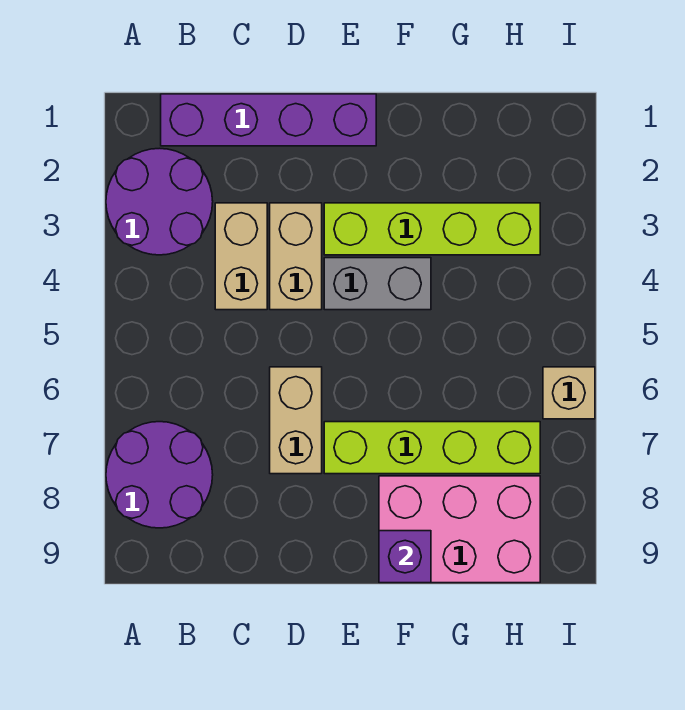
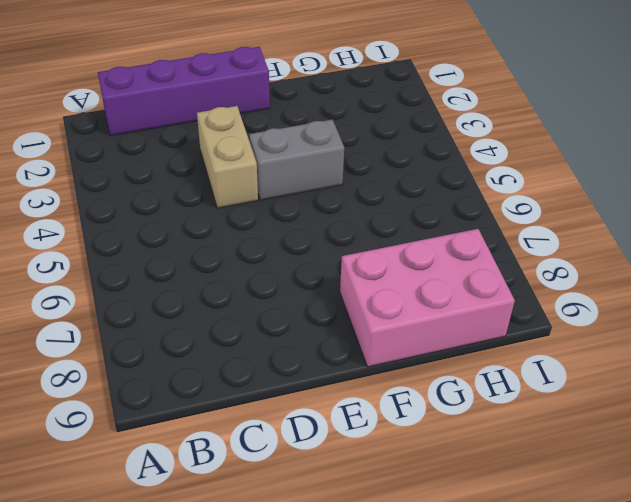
none -> purple round brick A2:B3 level 1
none -> purple round brick A7:B8 level 1
none -> tan brick C3:C4 level 1

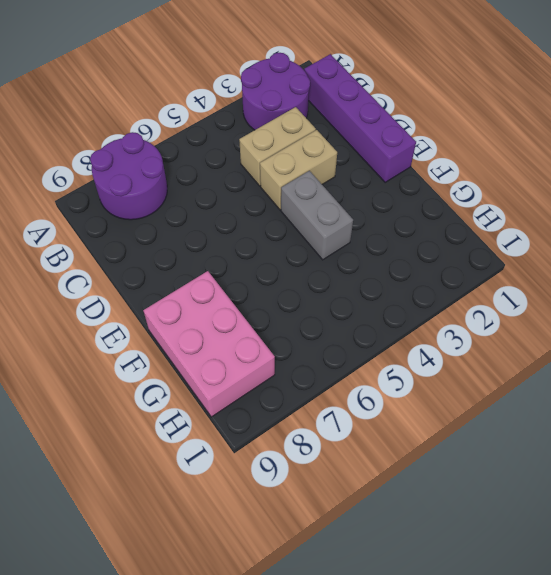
none -> tan brick D6:D7 level 1
none -> lime brick E3:H3 level 1
none -> lime brick E7:H7 level 1

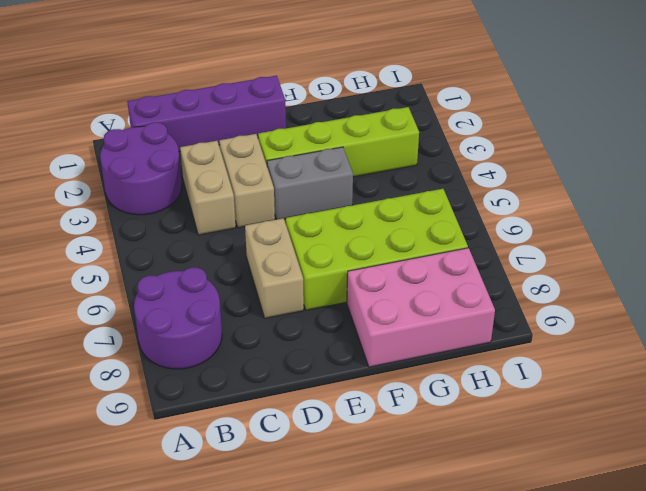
lime brick E6:H7 level 1 -> lime brick E7:H7 level 1
none -> tan brick I6 level 1
none -> purple brick F9 level 2

